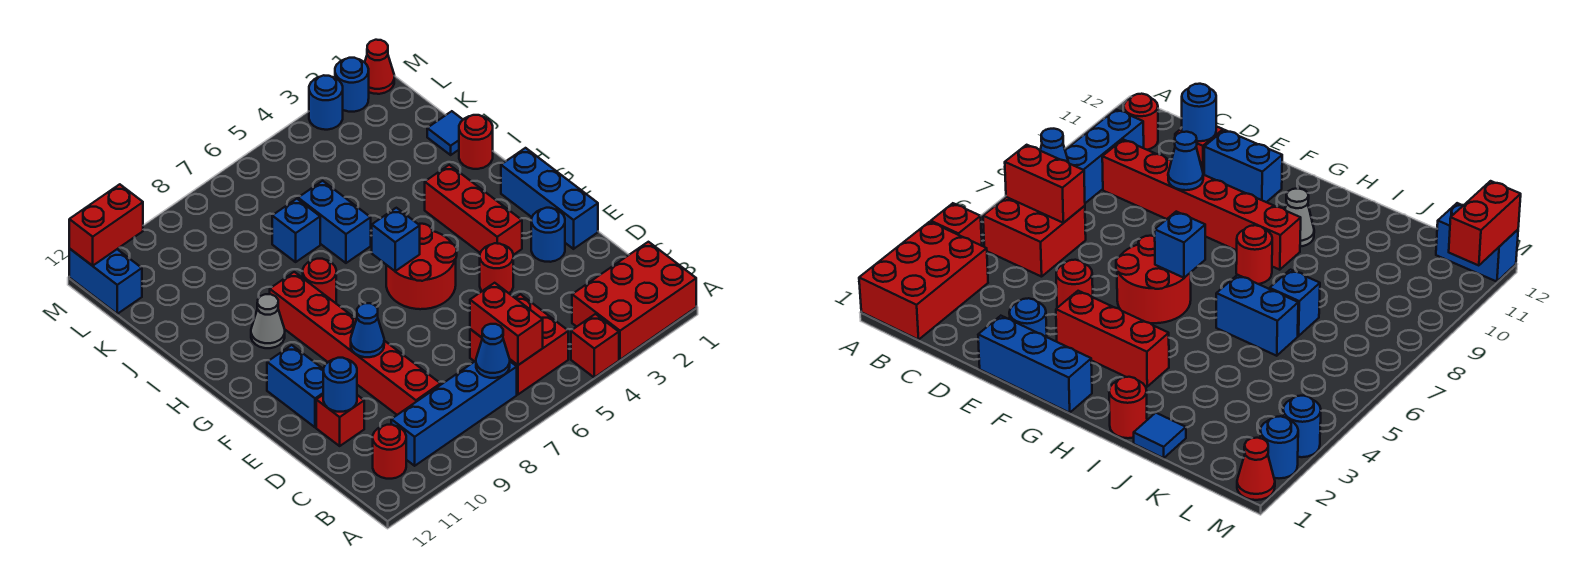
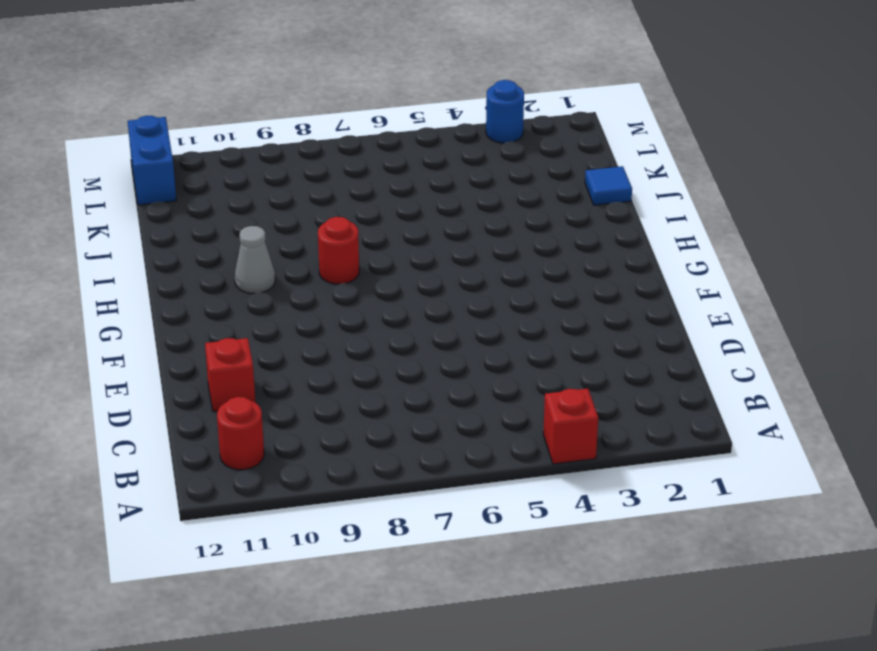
none -> red brick A1:B3 level 1
none -> red brick B5:C6 level 1
none -> blue brick B7:B10 level 1

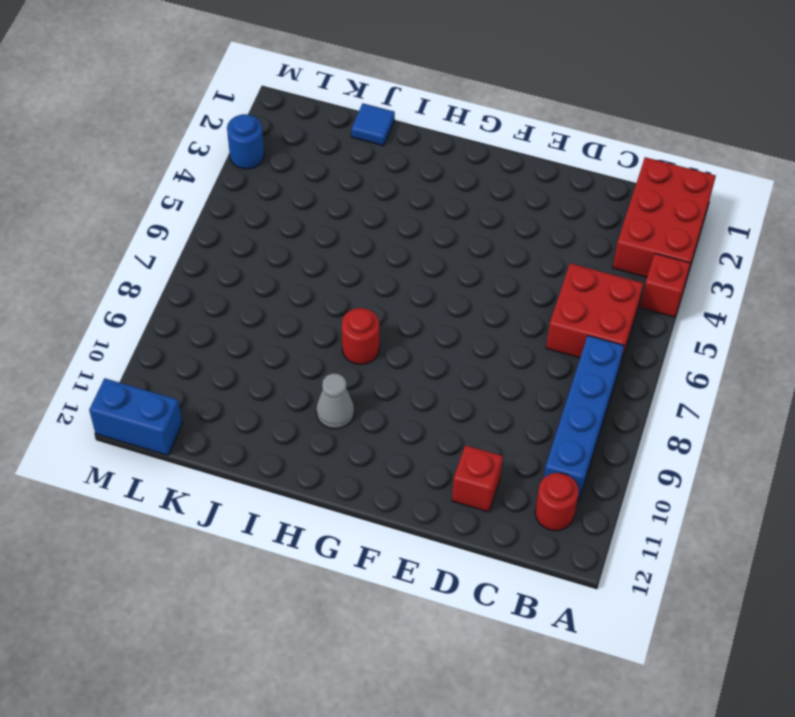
none -> red brick C9:H9 level 1
none -> blue brick E1:G1 level 1
none -> blue round brick E2 level 1

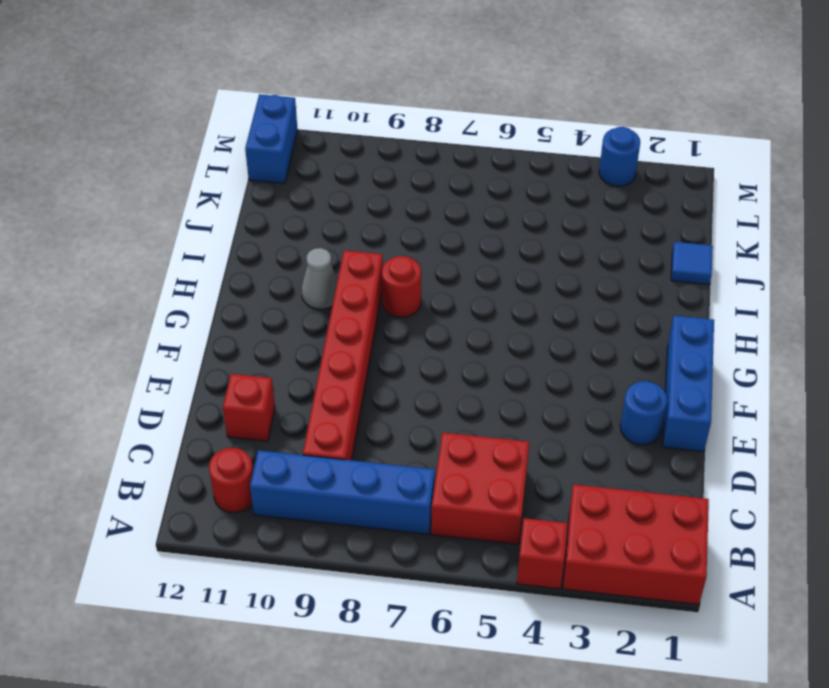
none -> red round brick E4 level 1
none -> blue brick E11:F11 level 1
none -> red brick F3:H3 level 1

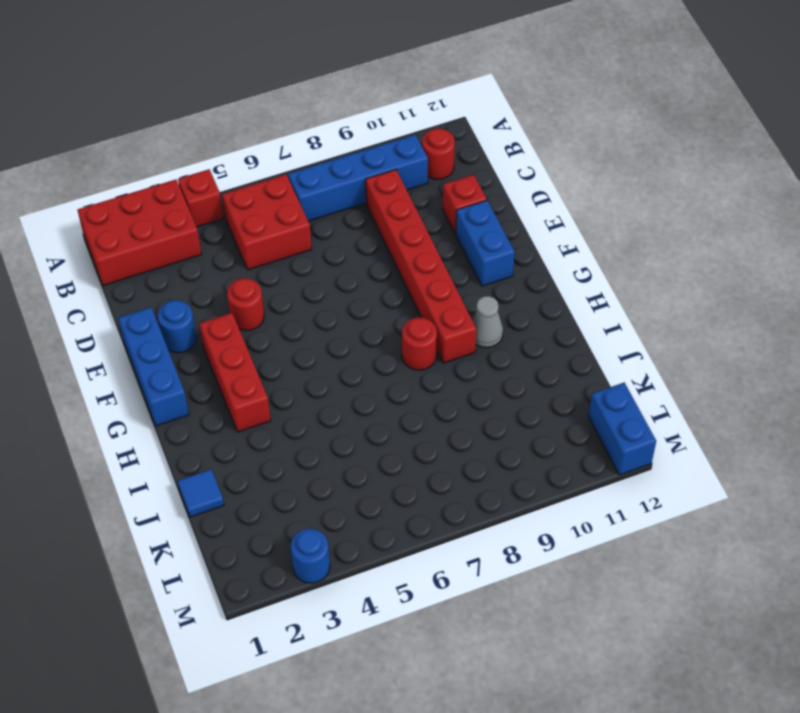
none -> red round brick F5:G6 level 1
none -> red round brick I1 level 1
none -> blue brick I6:J6 level 1

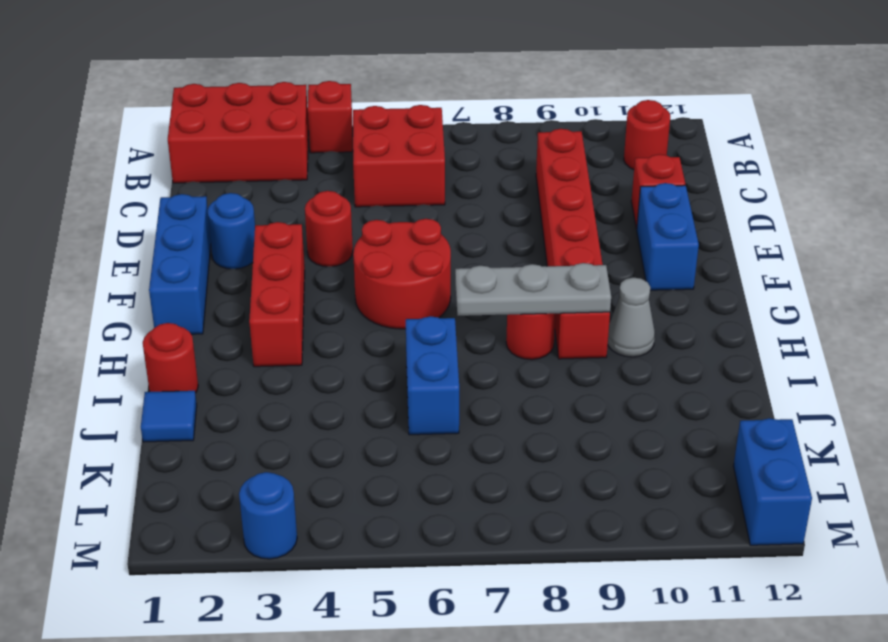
grey plate H7:H9 level 2 -> none
none -> blue brick B7:B10 level 1
none -> blue brick J7 level 1
none -> red cone M1 level 1

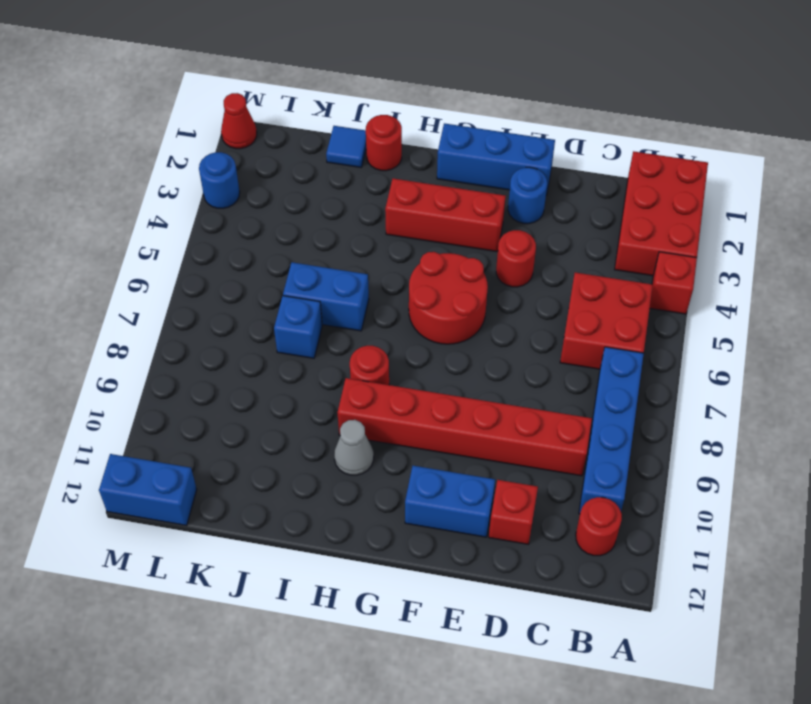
none -> blue round brick M2 level 1
none -> red brick B6:C6 level 2
none -> blue cone B7 level 2

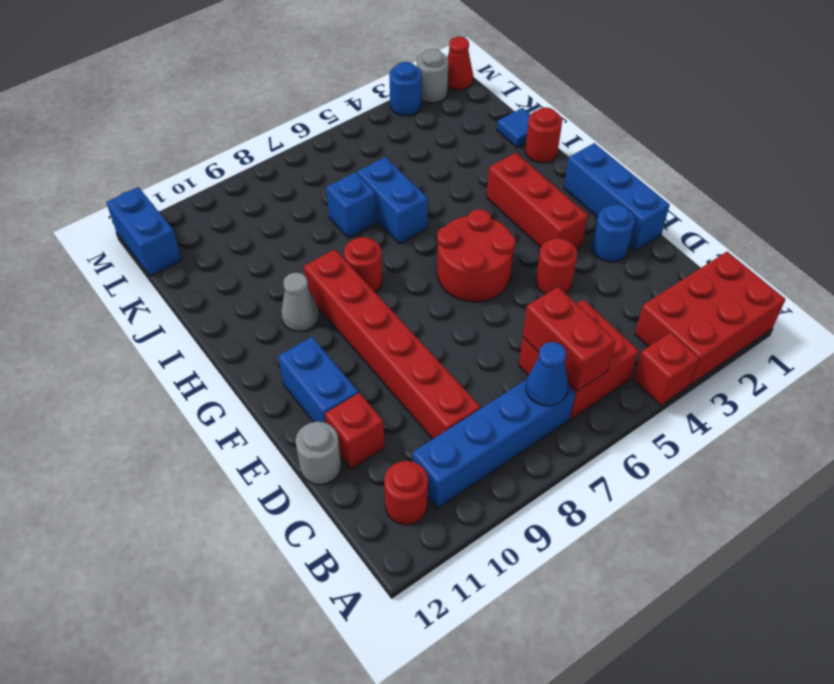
grey round brick D12 level 1 -> none
grey round brick M2 level 1 -> blue round brick M2 level 1
none -> blue round brick D11 level 2
none -> blue cone E9 level 2
none -> blue brick G6 level 2

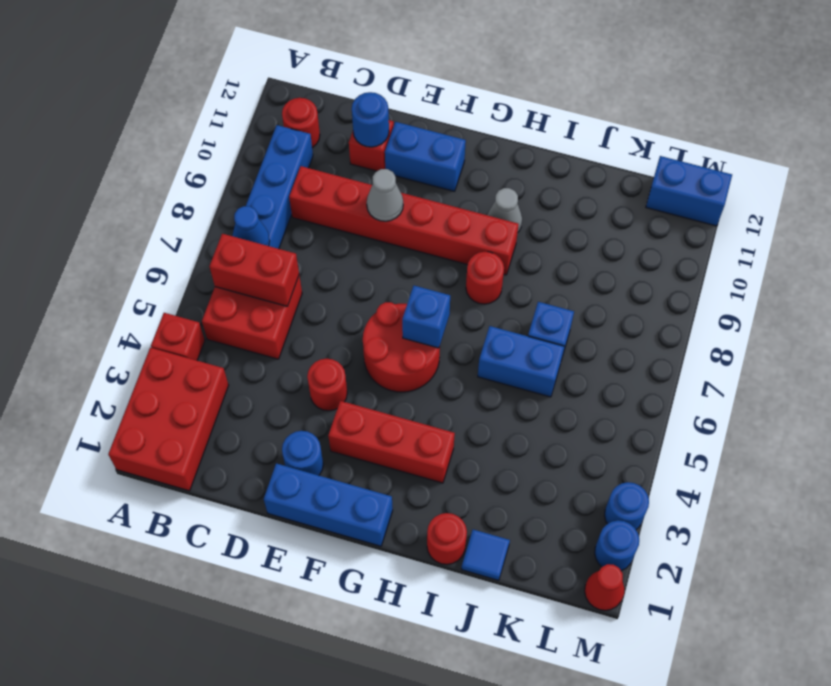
grey cone E9 level 2 -> blue cone E9 level 2
none -> red brick M11:M12 level 2

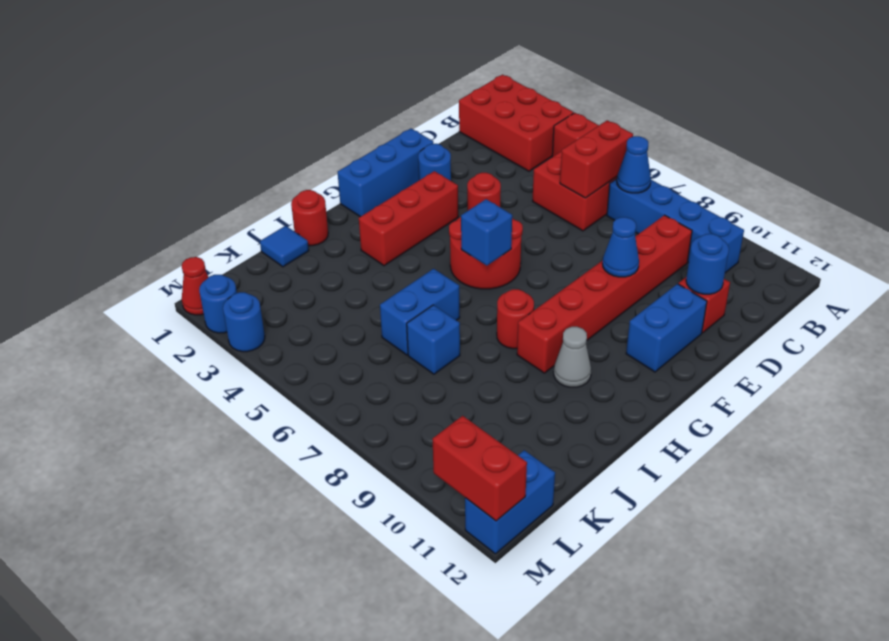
none -> red round brick B11 level 1

